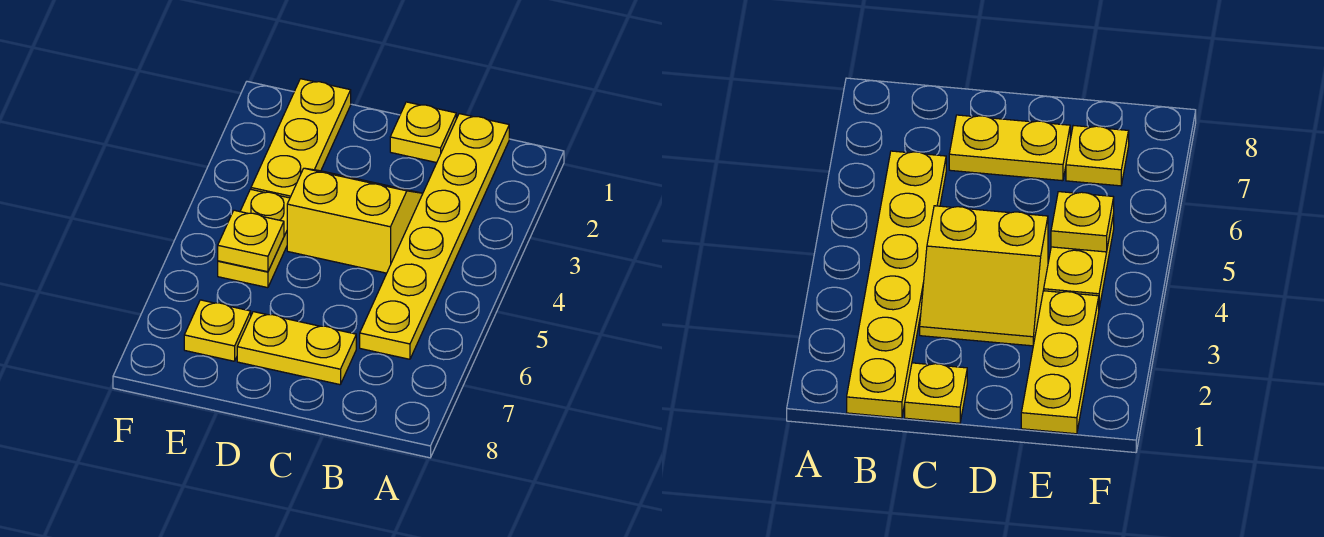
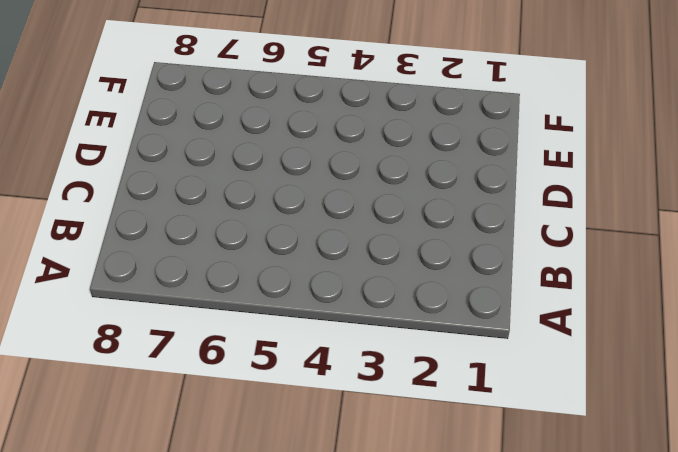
none -> yellow plate B1:B6 level 1
none -> yellow plate C1 level 1

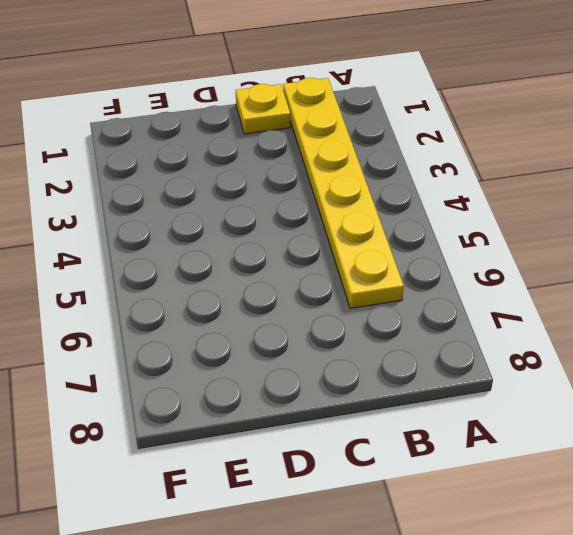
none -> yellow slope C3:D4 level 1 top 4
none -> yellow plate C7:D7 level 1

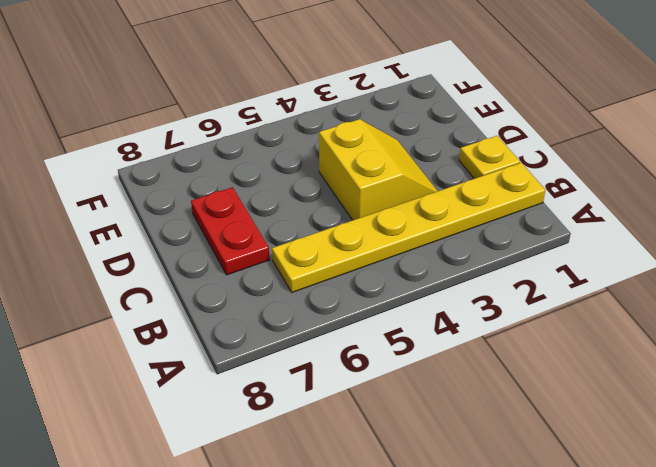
red plate C7:D7 level 1 -> yellow plate C7:D7 level 1
none -> yellow plate E1:E3 level 1
none -> yellow plate E4:E5 level 1

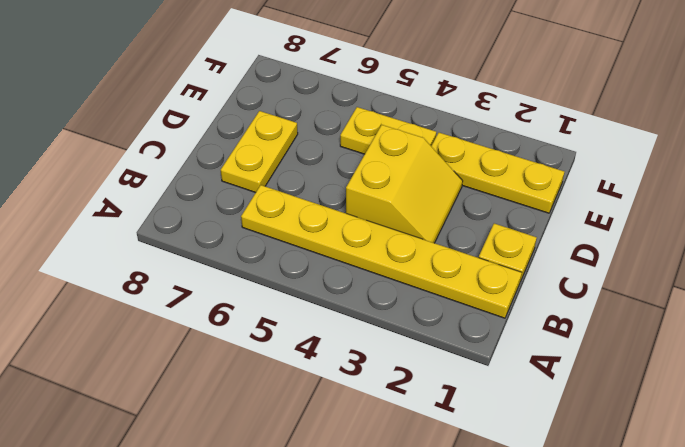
none -> yellow plate E7 level 1
none -> yellow plate E5 level 2

